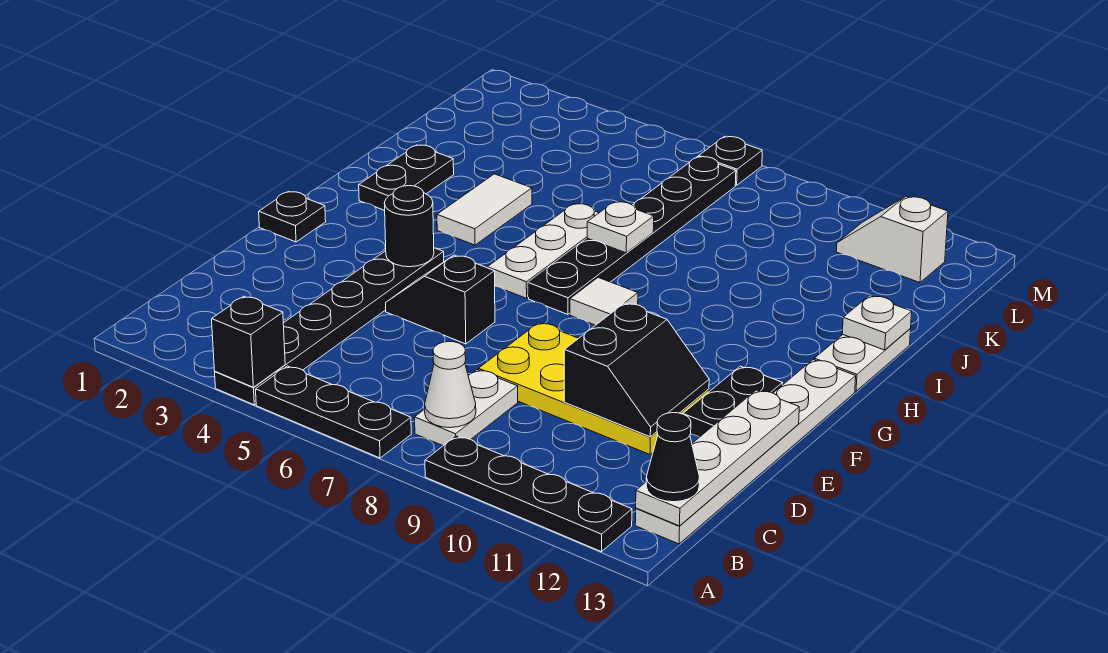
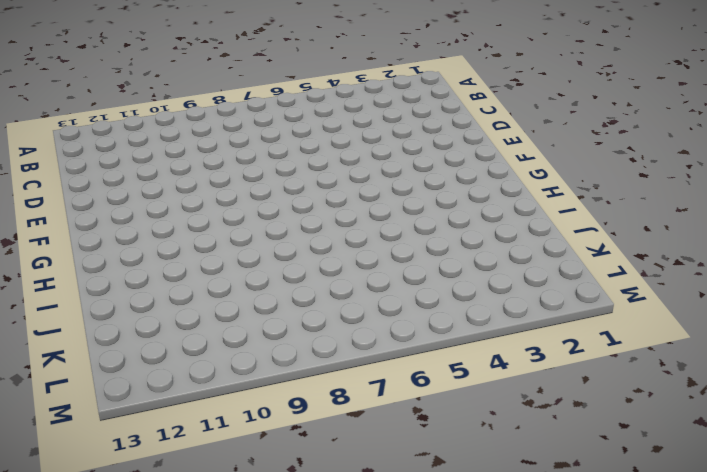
none -> black plate A4:F4 level 1
none -> black plate A5:A7 level 1
none -> black plate A9:A12 level 1

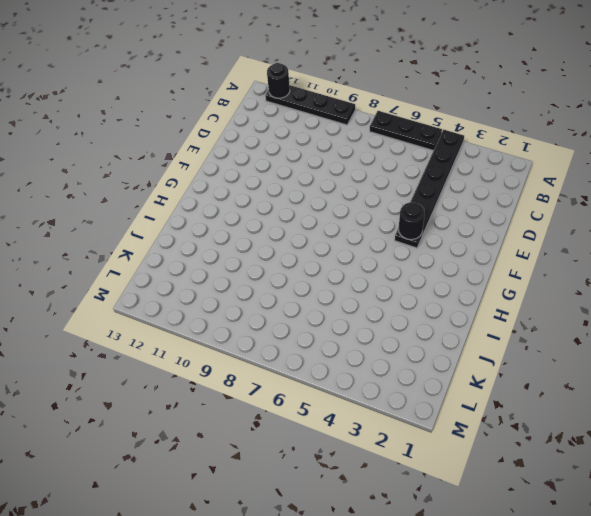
black round brick A12 level 2 -> none
none -> white plate B8:C8 level 1
none -> white plate B13:G13 level 1
none -> yellow plate D8:E11 level 1

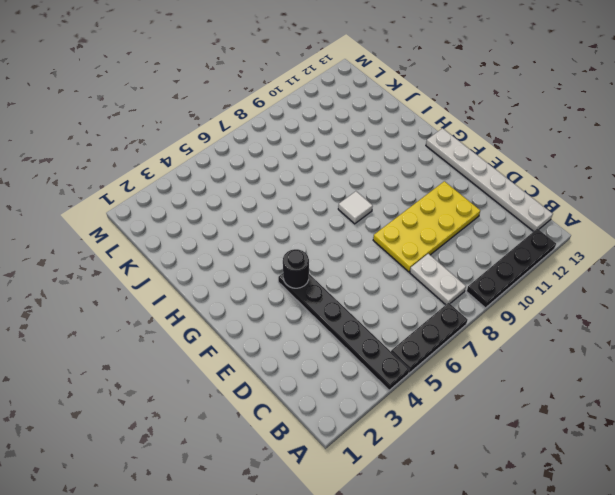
none -> black slope E5:E6 level 1 top 6
none -> black plate E12:F12 level 1
none -> black plate F1 level 1

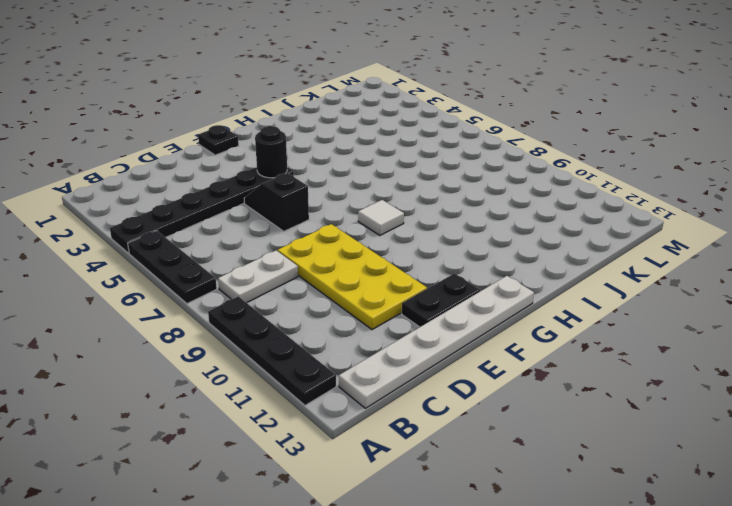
none -> white plate G6:I6 level 1
none -> black plate G7:L7 level 1
none -> black plate H2:I2 level 1

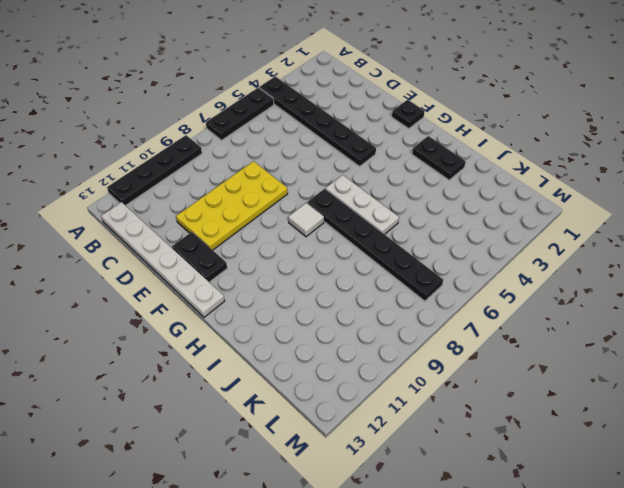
none -> white plate B8:C8 level 1
none -> black slope E5:E6 level 1 top 6
none -> white tile H4:I4 level 1

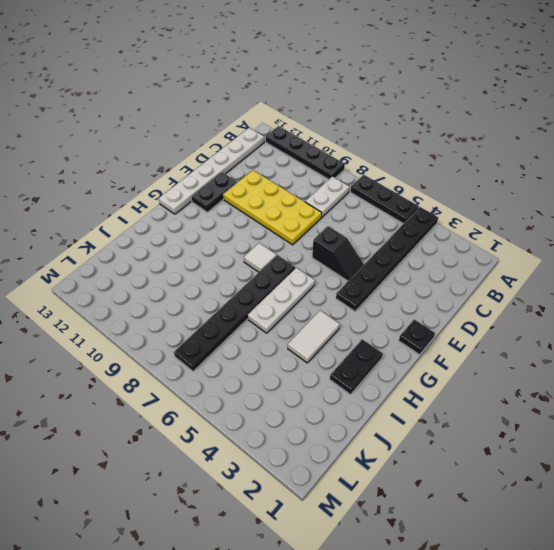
none -> white plate H13:I13 level 1
none -> white slope L11:L12 level 1 top 12
none -> black plate M7 level 1

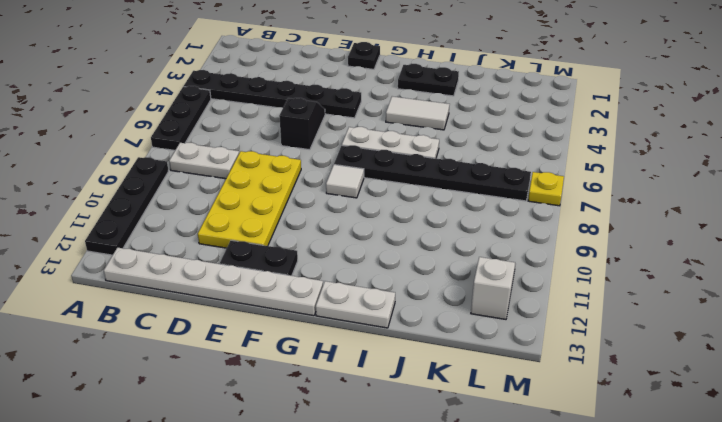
yellow plate M7 level 1 -> black plate M7 level 1
none -> black brick A4 level 2
none -> white cone B8 level 2
none -> white plate B13:E13 level 2

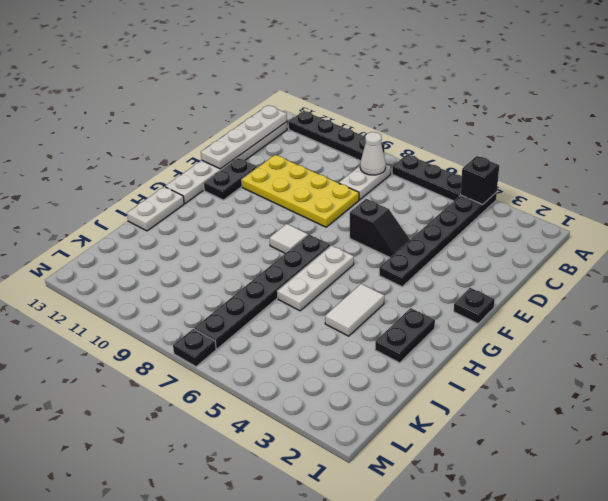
none -> white slope L11:L12 level 1 top 12
none -> black slope D10:E11 level 2 top 10
none -> black round brick F4 level 2

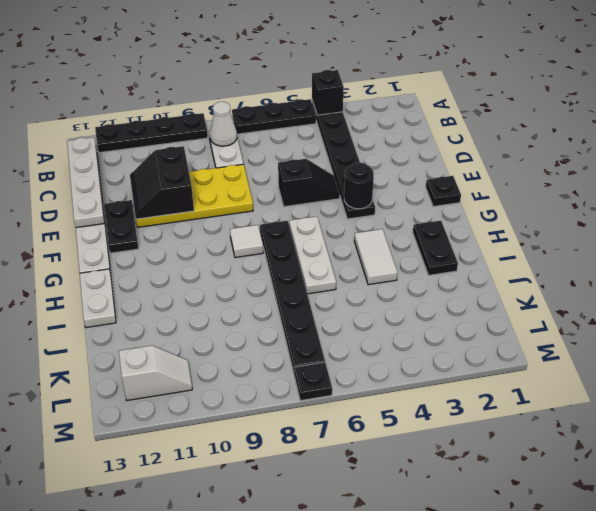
none -> white plate I7 level 2
none -> white plate I13 level 2
none -> black cone B13 level 3

